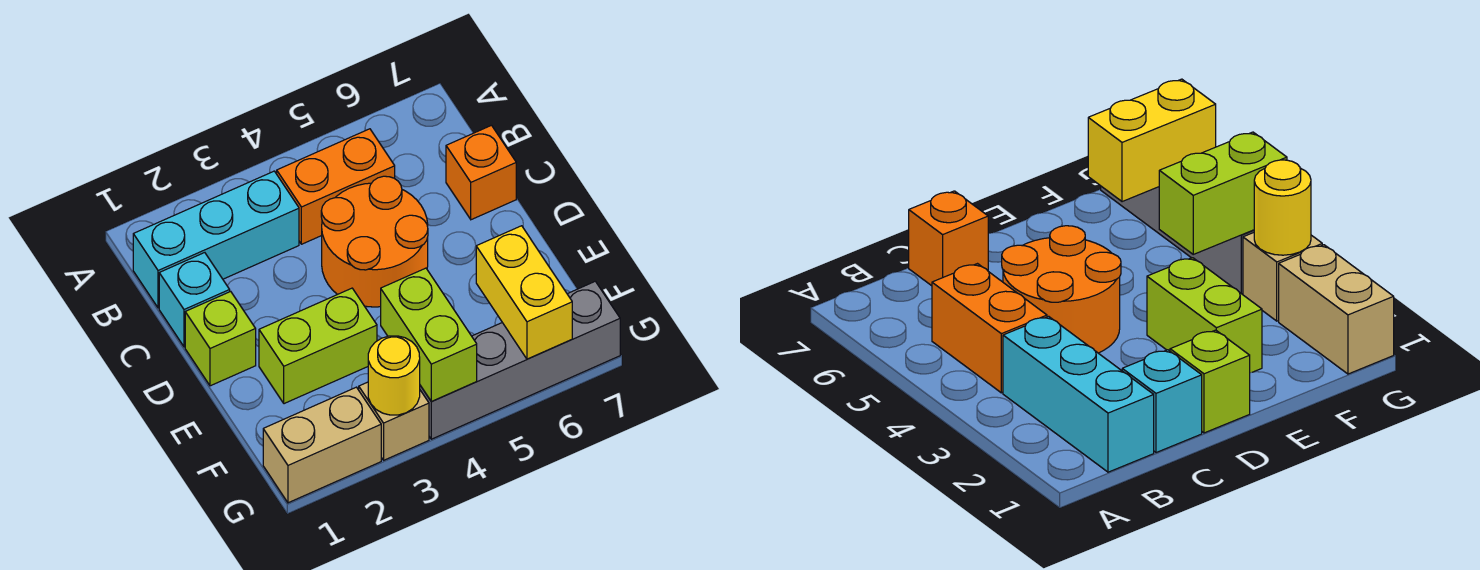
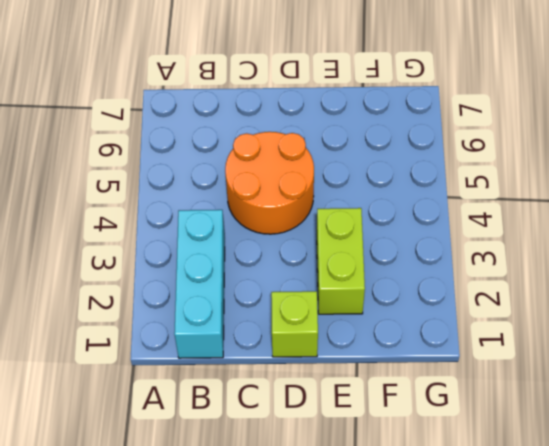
none -> orange brick B4:B5 level 1
none -> cyan brick C1 level 1
none -> orange brick C7 level 1

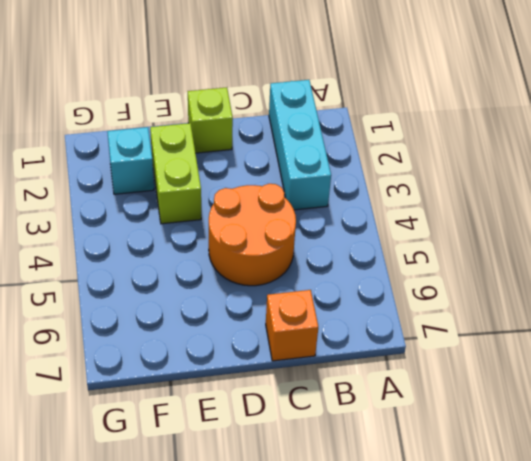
cyan brick F2 level 1 -> cyan brick C1 level 1
none -> orange brick B4:B5 level 1
none -> tan brick G1:G2 level 1
none -> tan brick G3 level 1

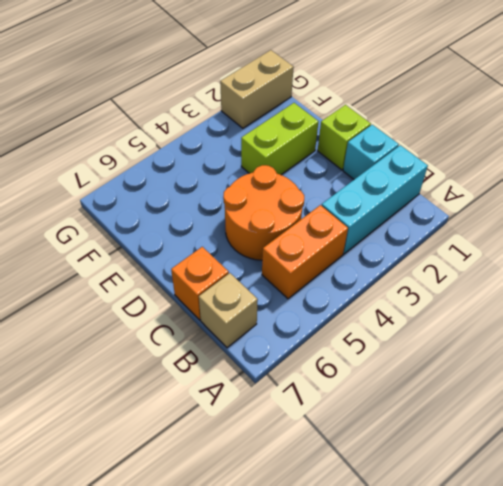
tan brick B7 level 1 -> tan brick G3 level 1
none -> grey brick G4:G7 level 1
none -> lime brick F4:G4 level 2
none -> yellow brick F6:G6 level 2

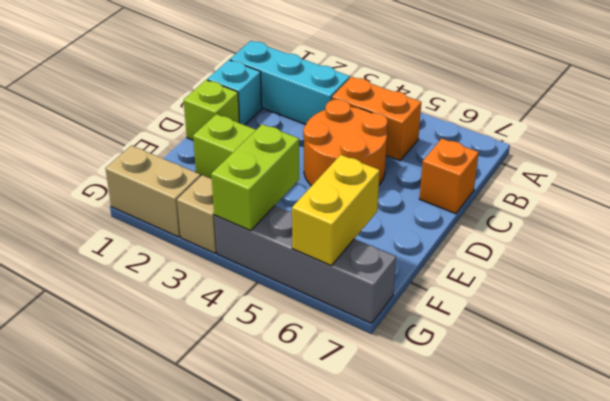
none -> yellow round brick G3 level 2

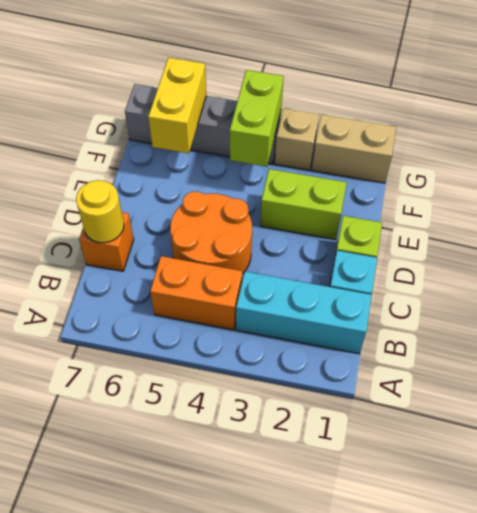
yellow round brick C7 level 2 -> yellow round brick G3 level 2

